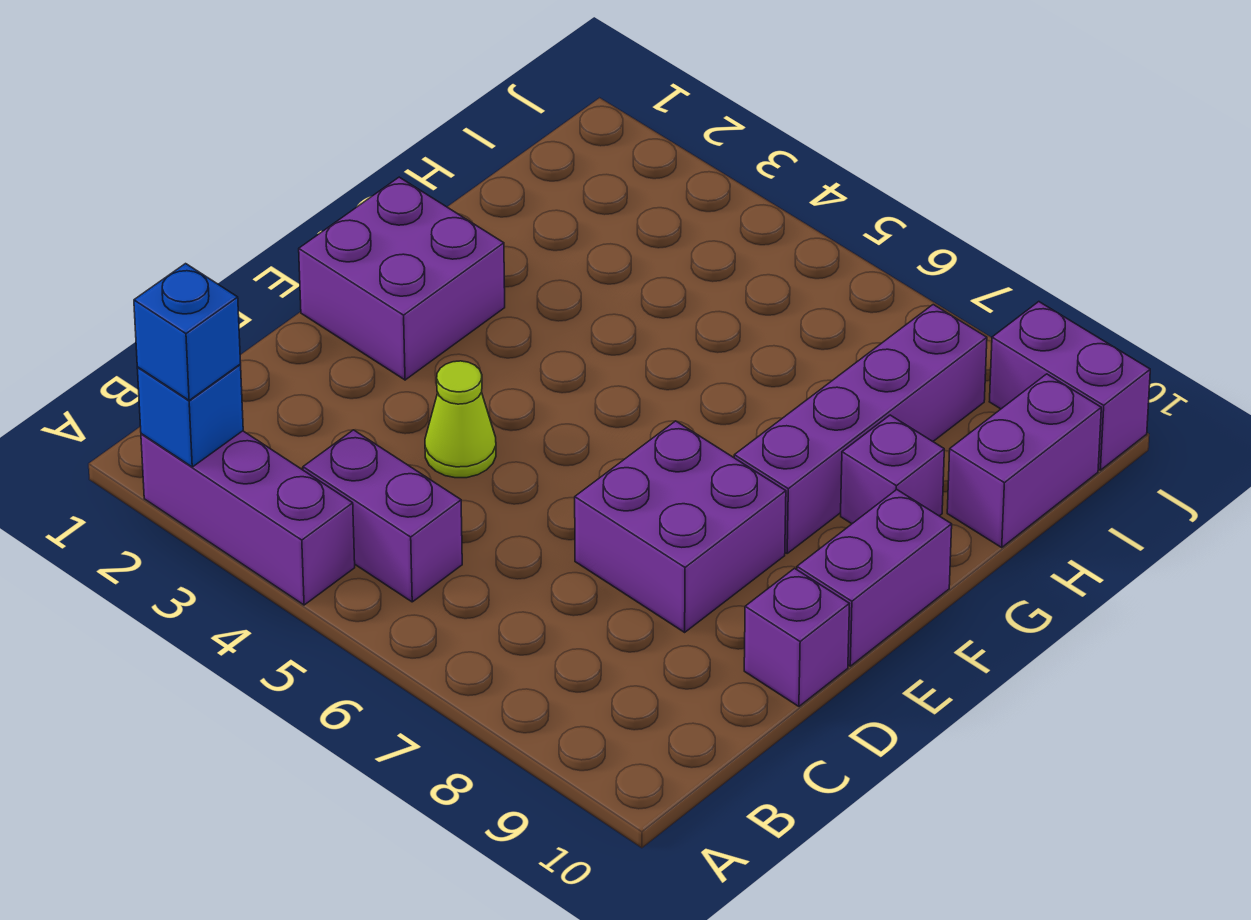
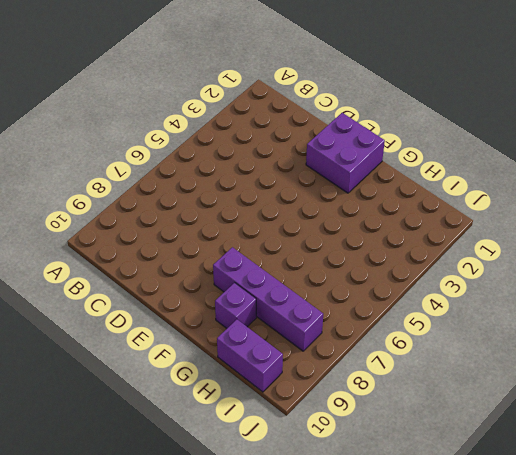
none -> purple brick A2:A4 level 1
none -> purple brick B4:B5 level 1
none -> lime cone D4 level 1

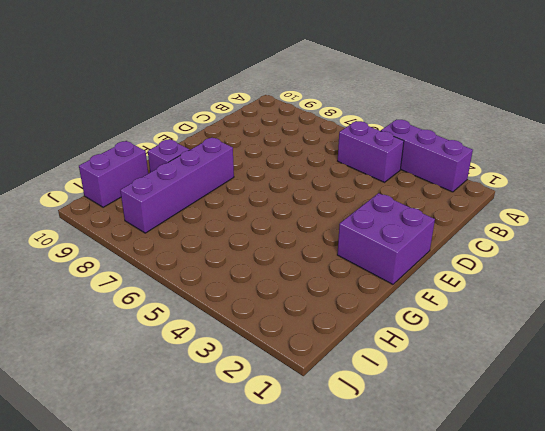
none -> lime cone D4 level 1
none -> purple brick D7:E8 level 1
none -> purple brick D10 level 1

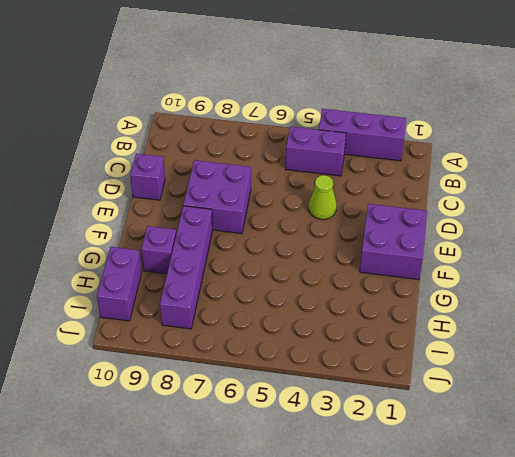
none -> purple brick E10:F10 level 1
none -> purple brick J9:J10 level 1
none -> blue brick A2 level 2

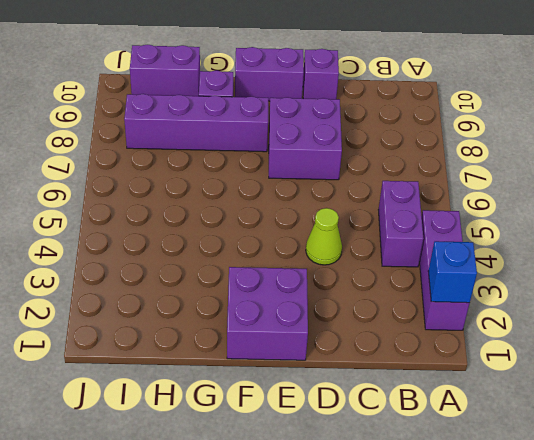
none -> purple brick J9:J10 level 1
none -> blue brick A2 level 3

